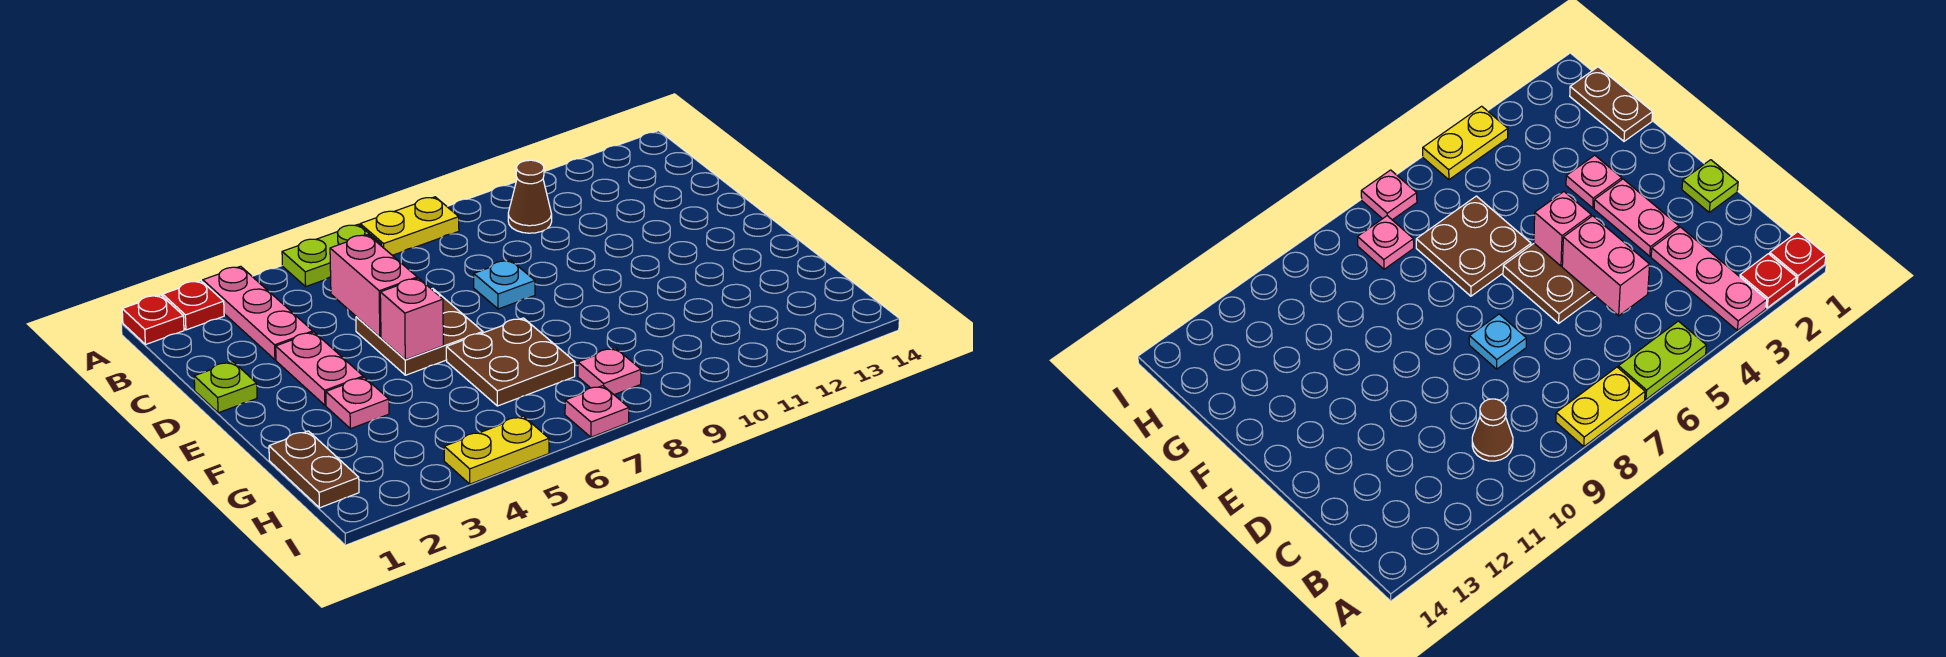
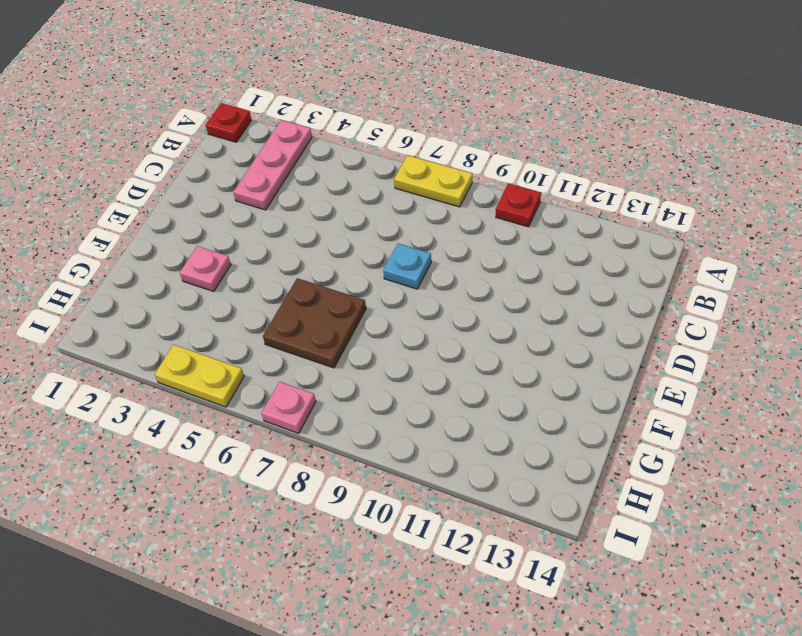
red plate A10 level 1 -> red plate A2 level 1
none -> lime plate A5:A6 level 1
none -> brown cone B10 level 1
none -> lime plate D1 level 1

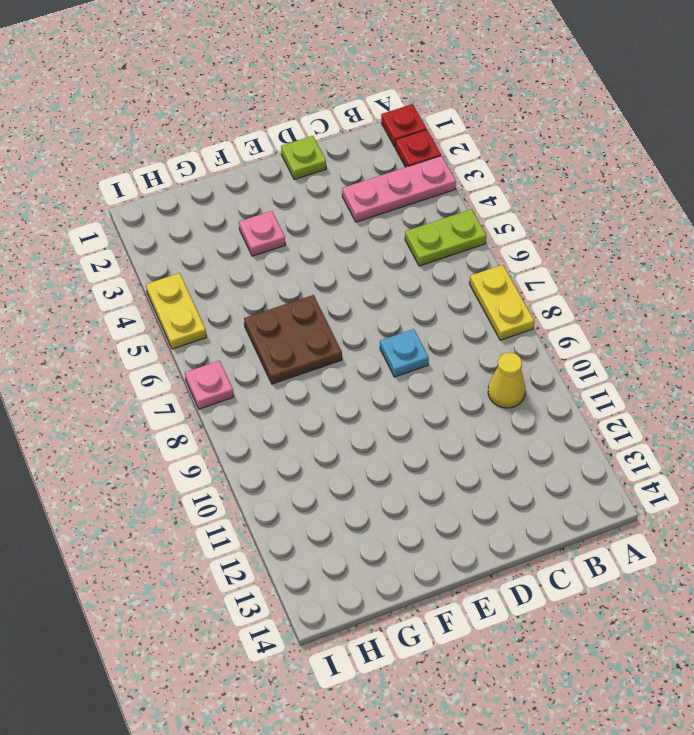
lime plate A5:B5 level 1 -> lime plate A5:A6 level 1
yellow cone B10 level 1 -> brown cone B10 level 1
none -> pink plate D3:E3 level 1
none -> brown plate D5:E6 level 1
none -> brown plate G1:H1 level 1

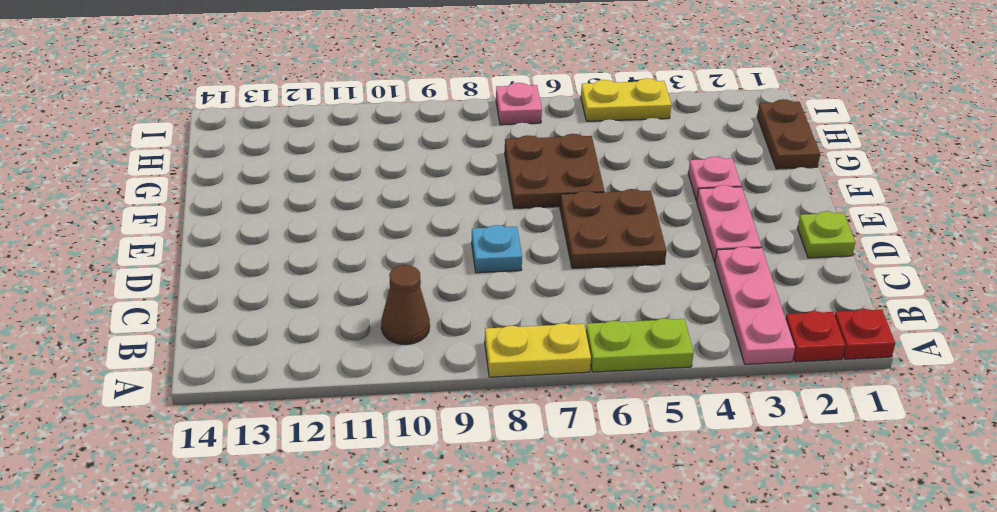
none -> pink plate H8 level 1
none -> pink brick C5:D5 level 2
none -> pink brick E5 level 2

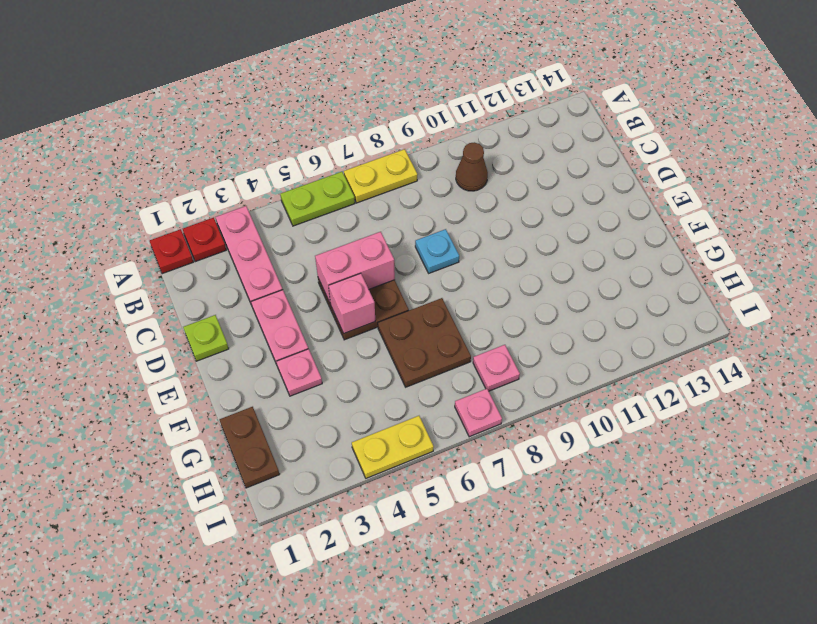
pink brick D5:D6 level 2 -> pink brick C5:D5 level 2

